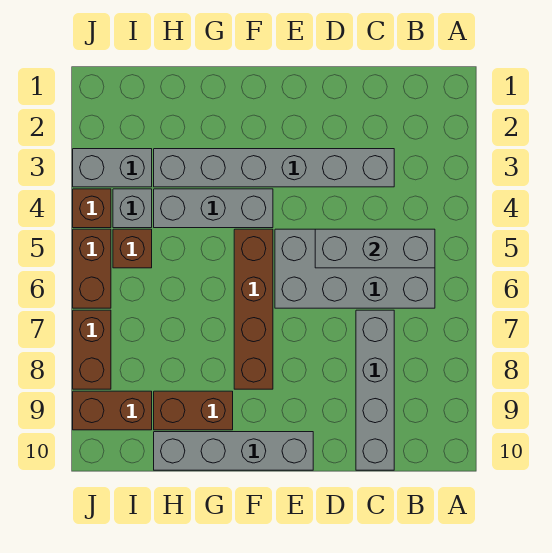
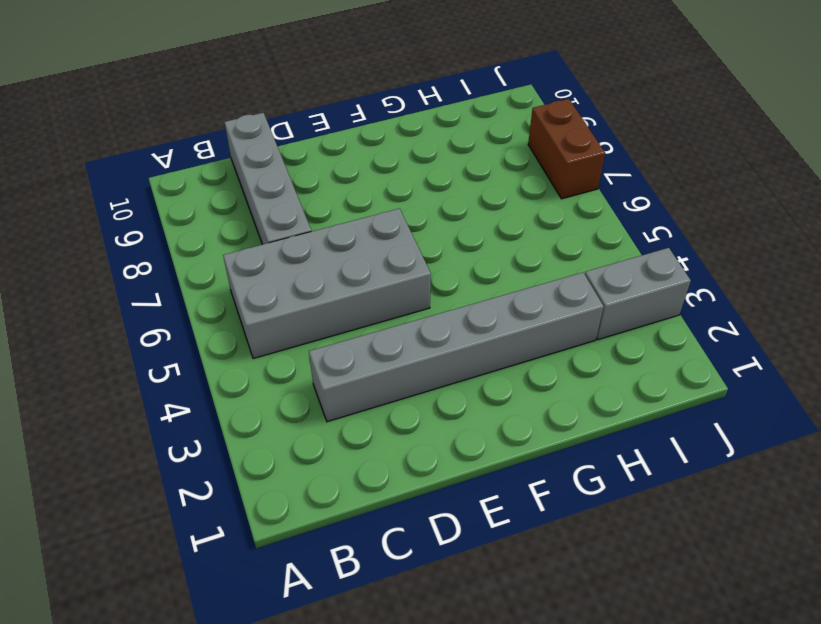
none -> grey brick E10:H10 level 1
none -> grey brick F4:H4 level 1
none -> brown brick F5:F8 level 1

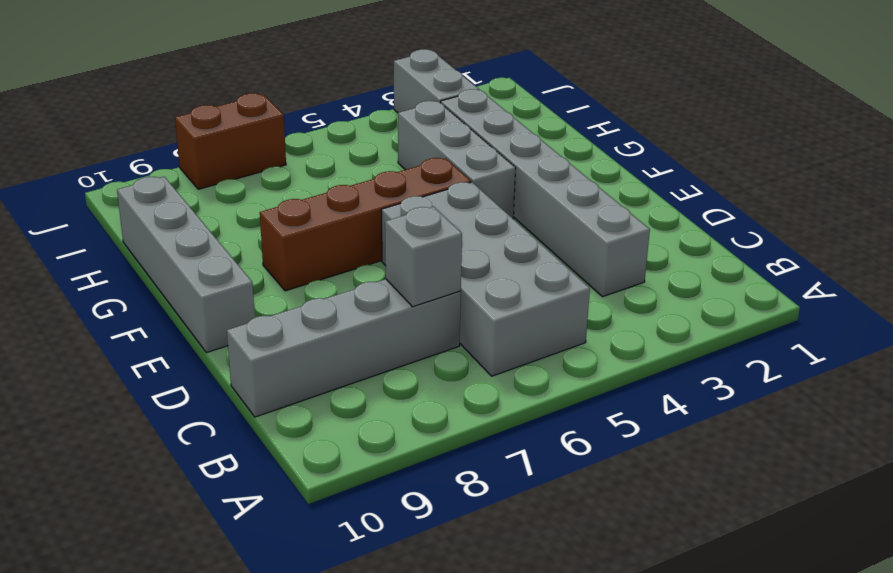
grey brick C7 level 2 -> grey brick I4 level 1
none -> brown brick G9:H9 level 1
none -> brown brick I5 level 1
none -> brown brick I9:J9 level 1

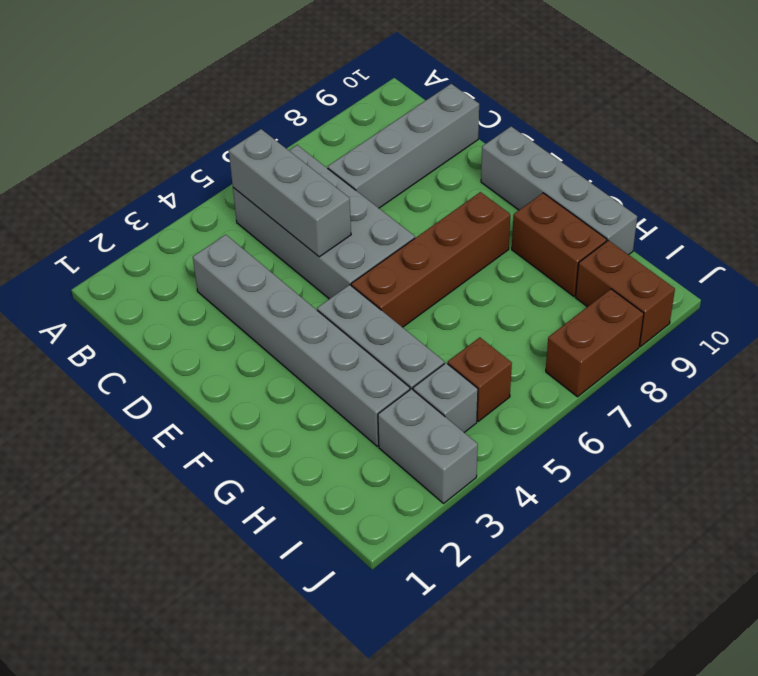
none -> brown brick J4 level 1
none -> brown brick J5:J6 level 1

